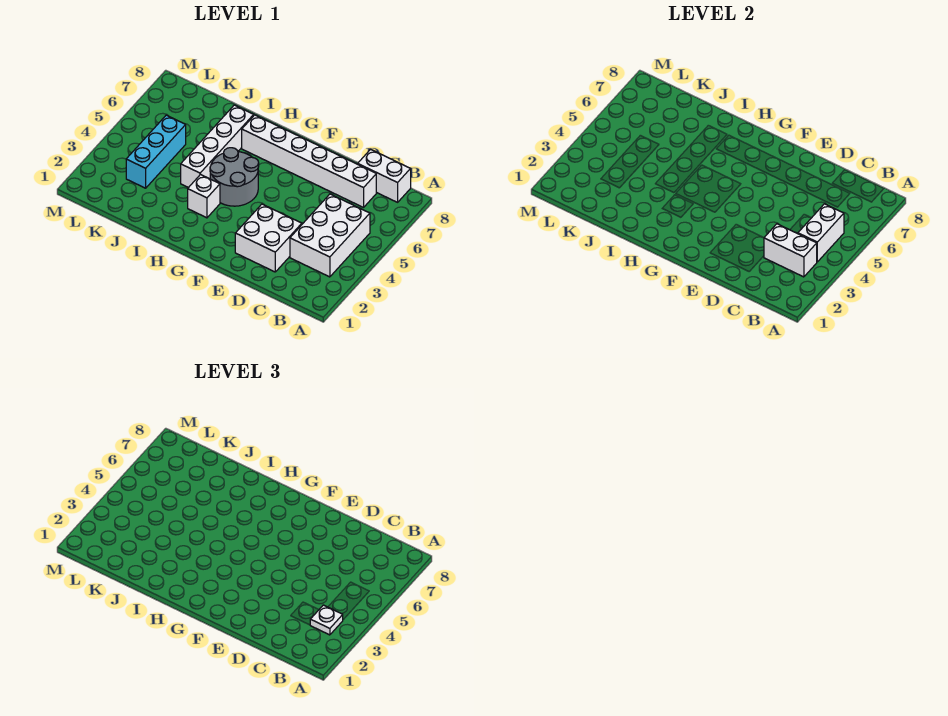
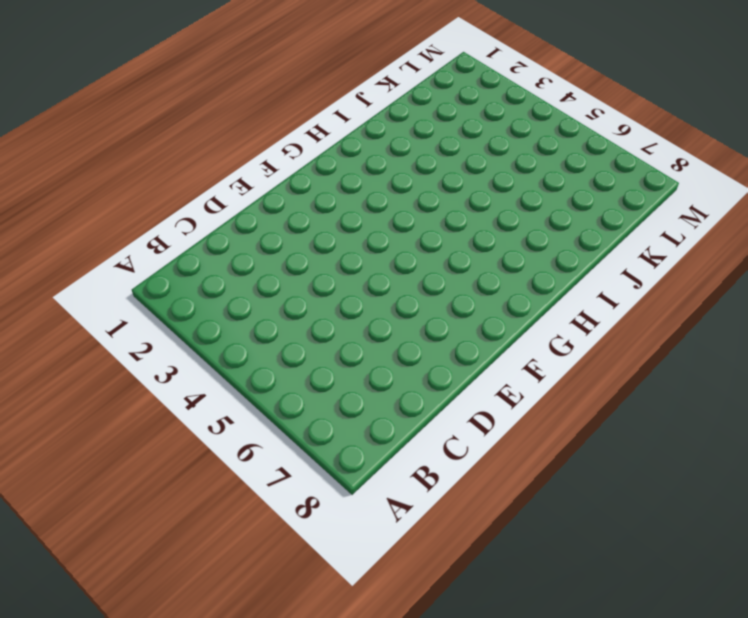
none -> white brick B3:C5 level 1
none -> white brick B8:C8 level 1

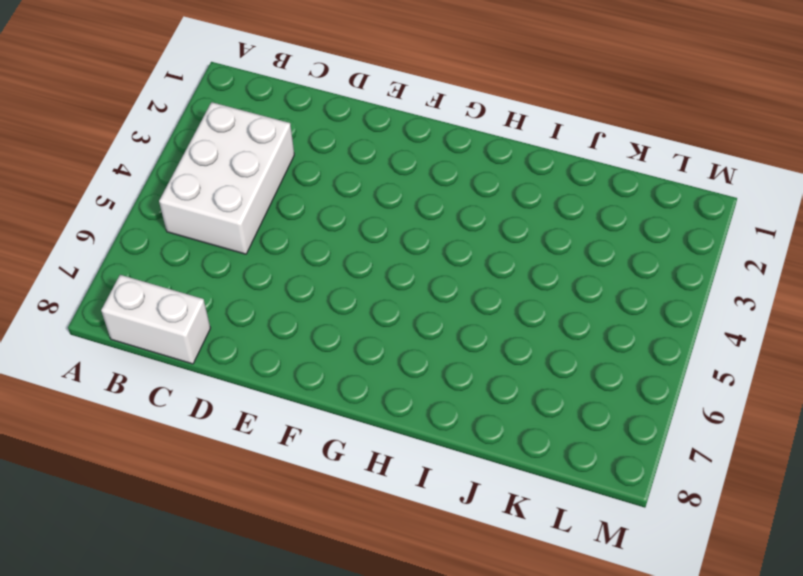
none -> white brick C7:H7 level 1
none -> white brick D2:E3 level 1

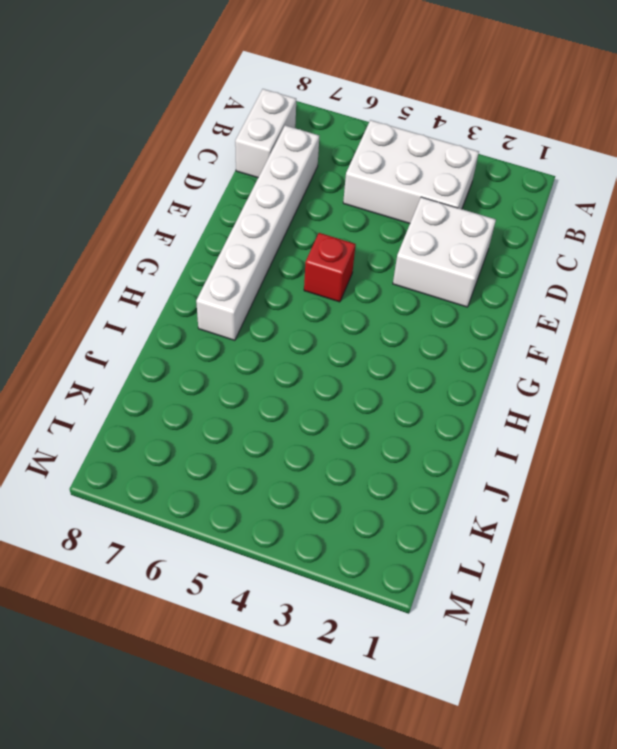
red brick F5 level 1 -> none
none -> grey round brick G4:H5 level 1
none -> white brick H3 level 1

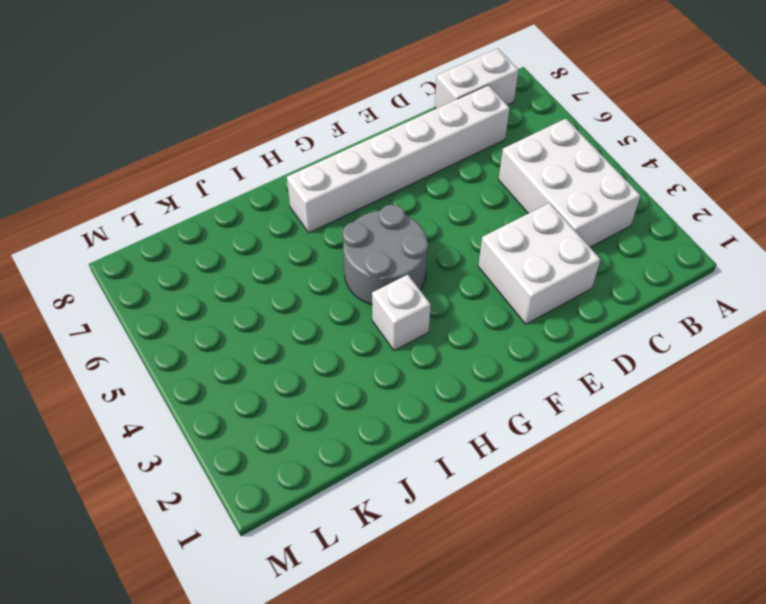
none -> white brick I4:I7 level 1
none -> cyan brick K3:K5 level 1

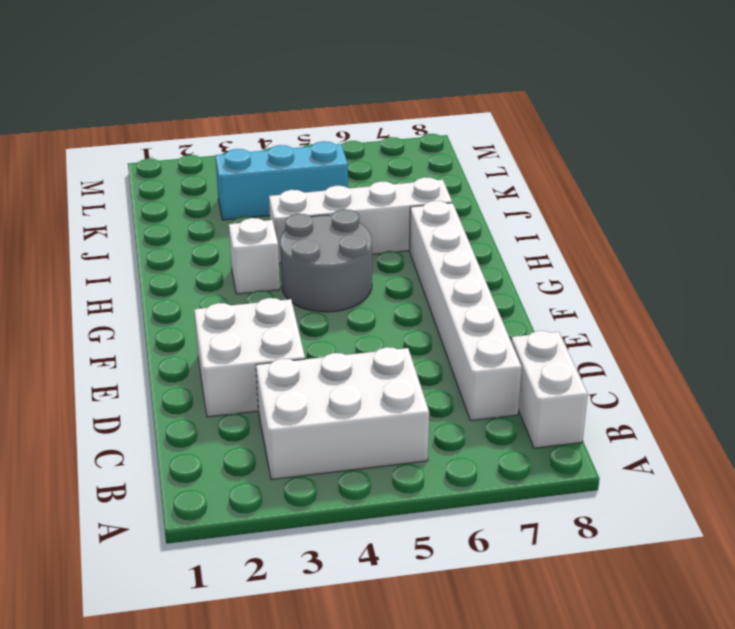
none -> white brick B3:C3 level 2
none -> white brick B4:B5 level 2

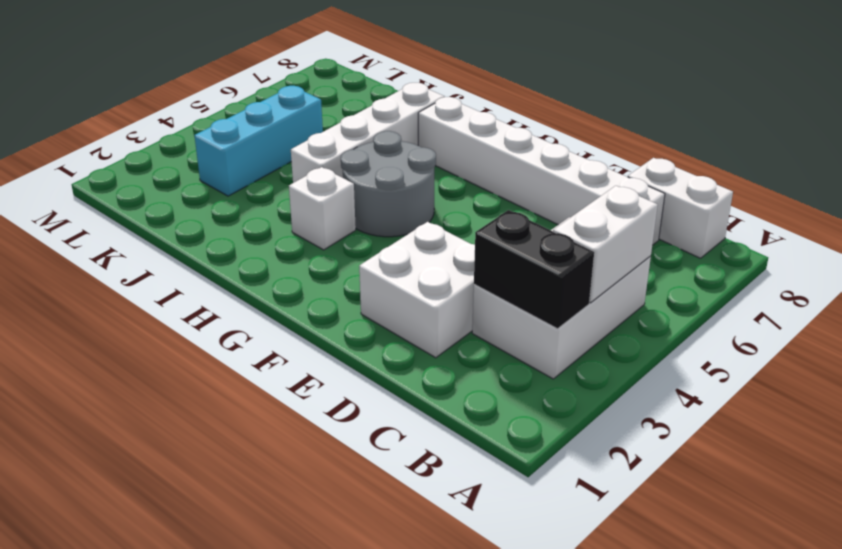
black brick B3:C3 level 2 -> white brick B3:C3 level 2
none -> white plate B3 level 3

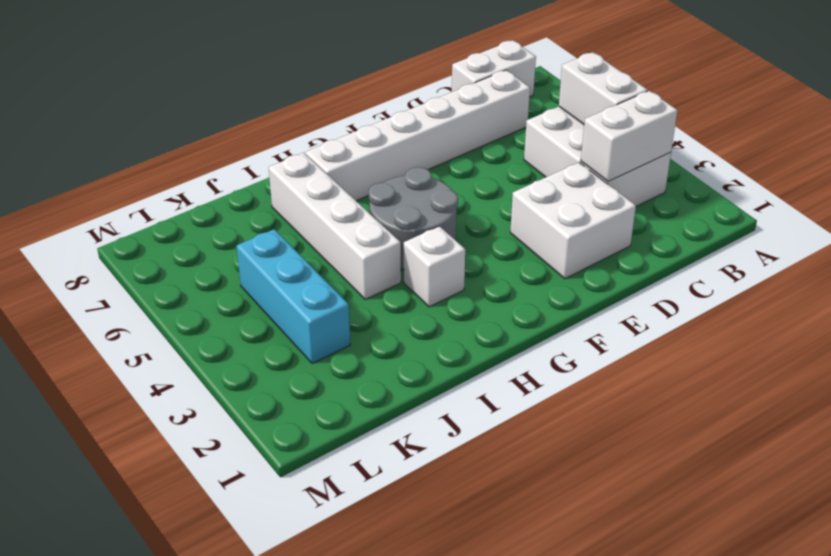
none -> white plate B3 level 3

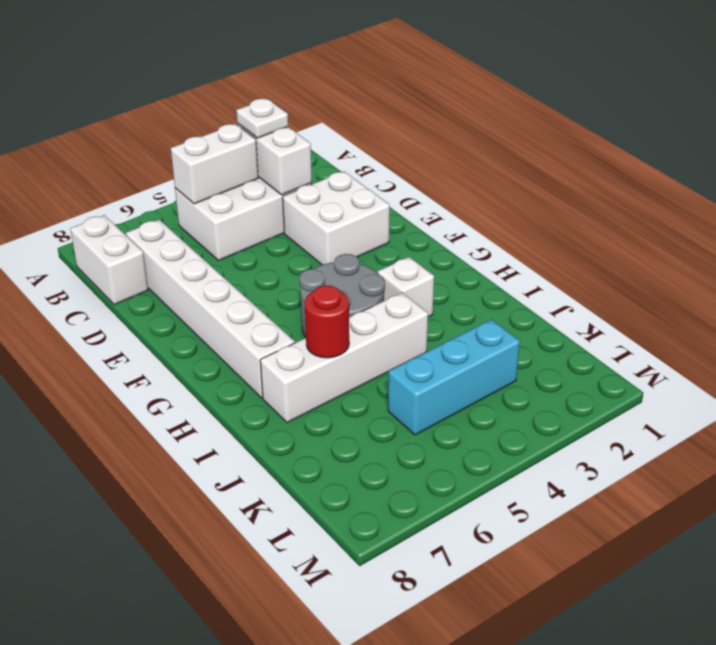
red round brick I6 level 2 -> none

